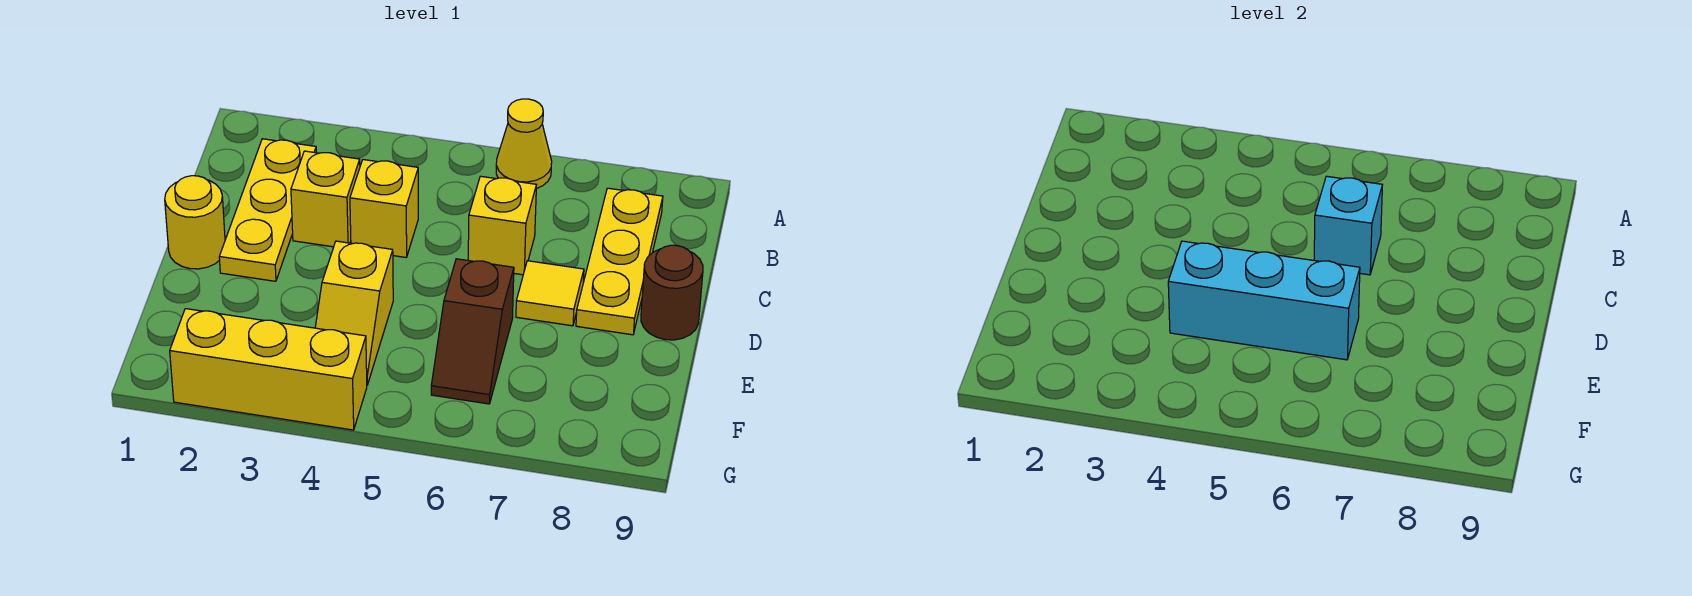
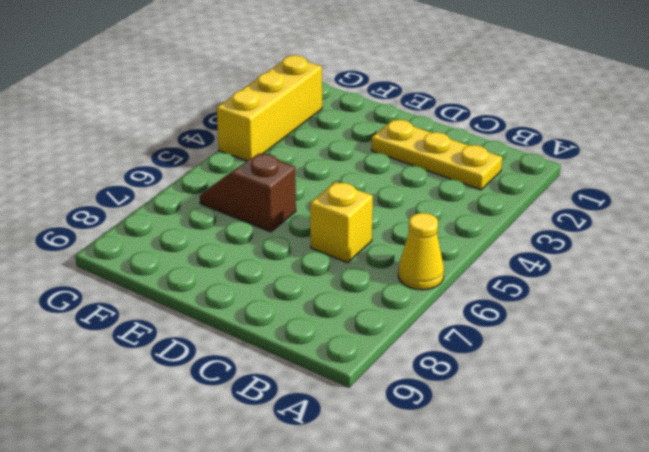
none -> yellow plate B8:D8 level 1
none -> yellow brick C3 level 1
none -> yellow brick C4 level 1

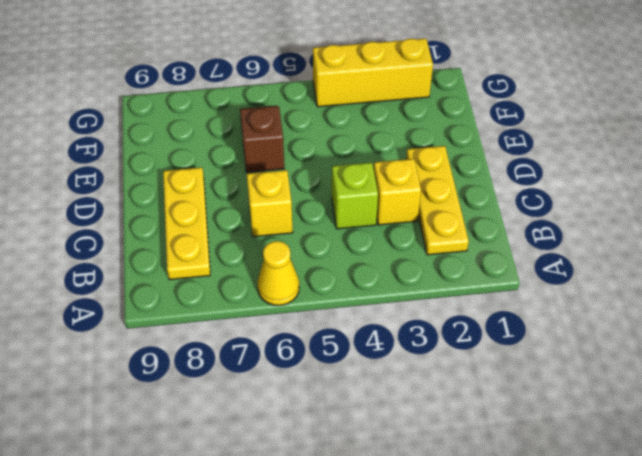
lime brick C4 level 1 -> yellow brick C4 level 1
none -> yellow round brick D1 level 1
none -> yellow tile D7 level 1
none -> brown round brick D9 level 1

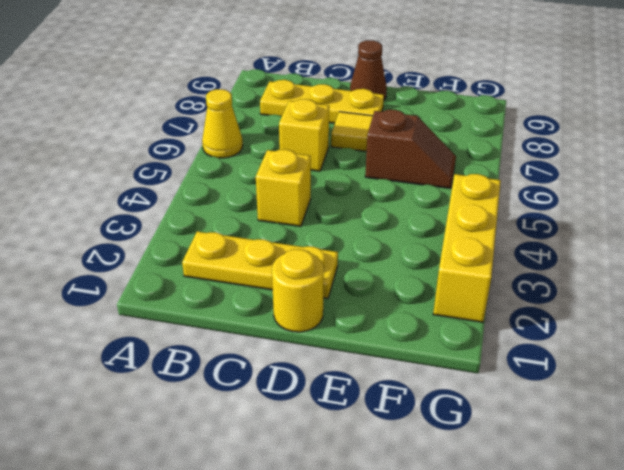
brown cone D9 level 1 -> brown round brick D9 level 1
none -> yellow brick C3 level 1
none -> yellow slope E4:F4 level 1 top E
none -> cyan brick C6 level 2

